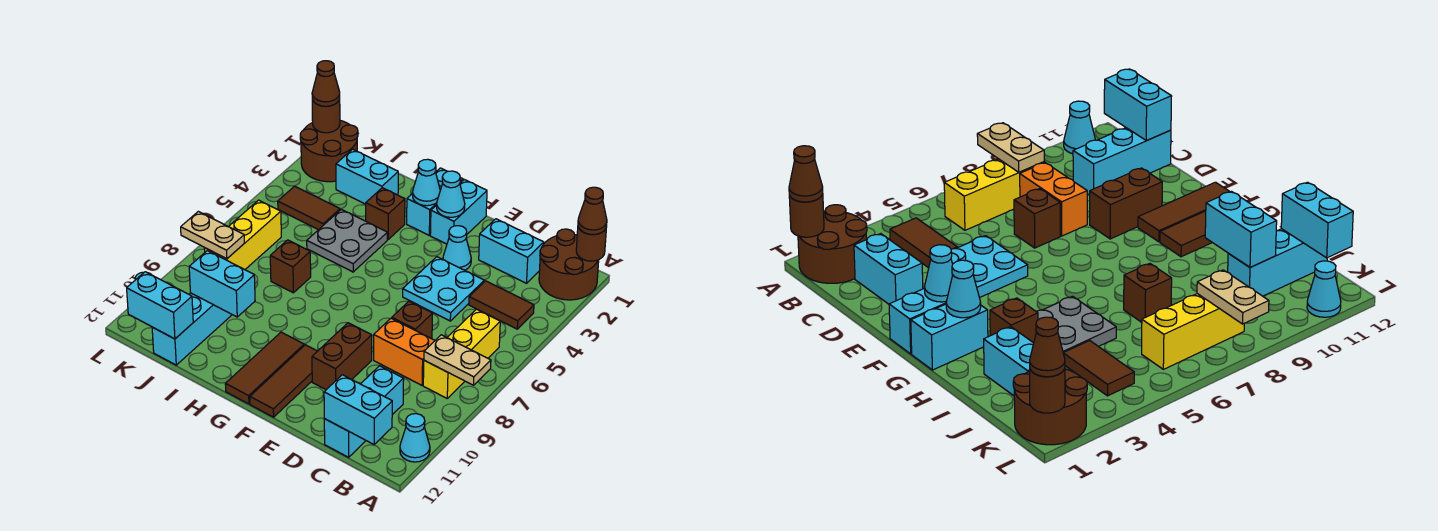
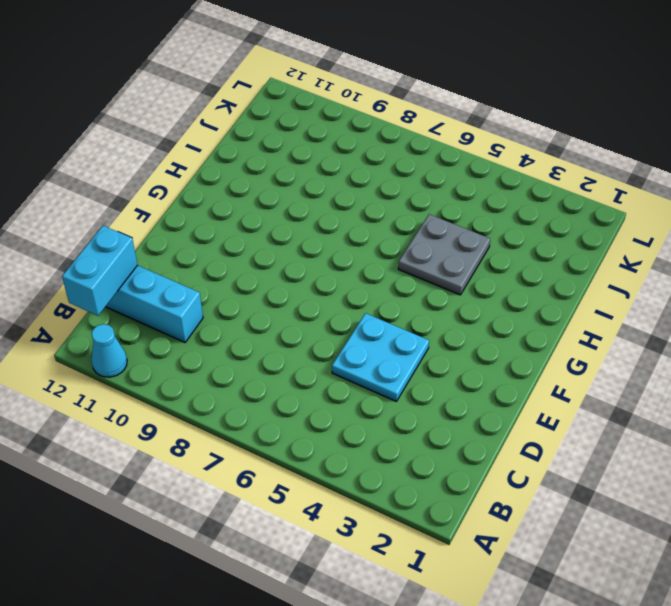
none -> brown round brick A1:B2 level 1
none -> brown tile B4:C4 level 1
none -> yellow brick B6:B8 level 1
none -> cyan brick C2:D2 level 1

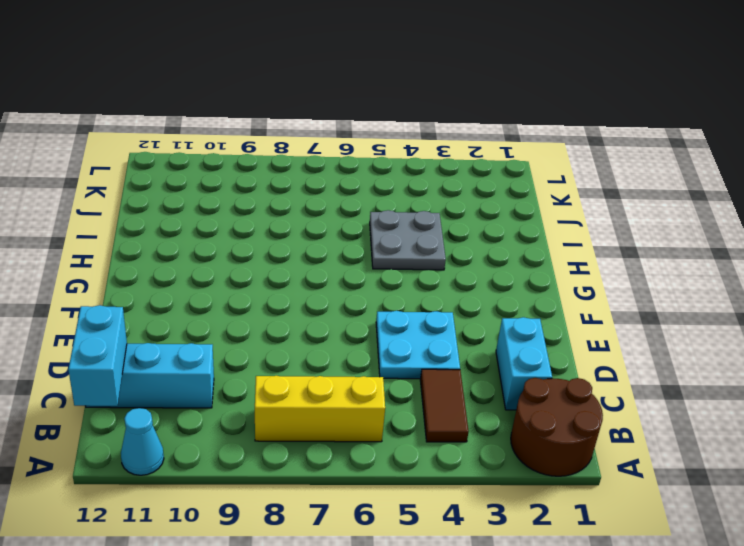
none -> orange brick C8:D8 level 1
none -> brown brick D7 level 1
none -> cyan cone E3 level 1
none -> brown brick E9:E10 level 1

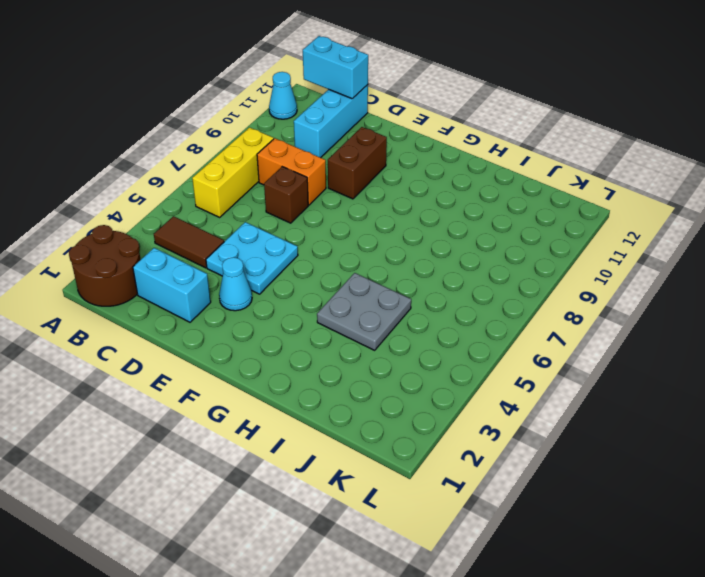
none -> cyan brick F1:F2 level 1
none -> brown tile F10:F12 level 1
none -> cyan brick G1:G2 level 1
none -> brown tile G10:G12 level 1

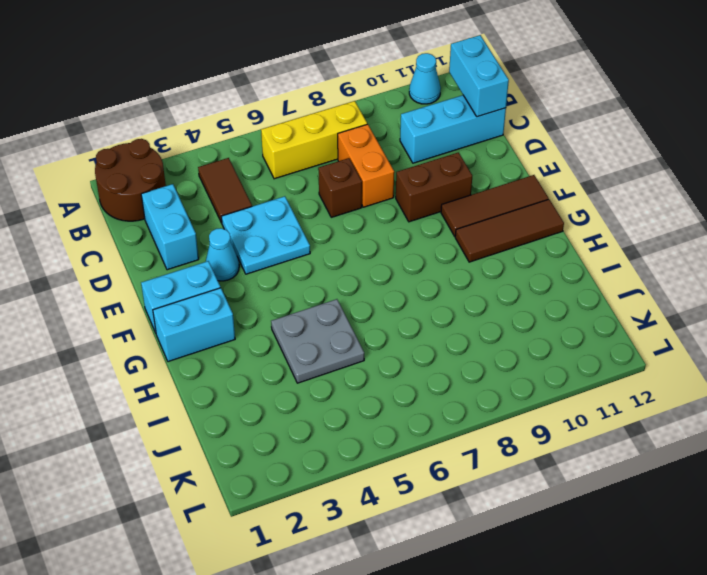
none -> brown brick H3 level 1
none -> cyan brick I2:J2 level 1
none -> brown brick I7 level 1
none -> brown tile J4:K4 level 1

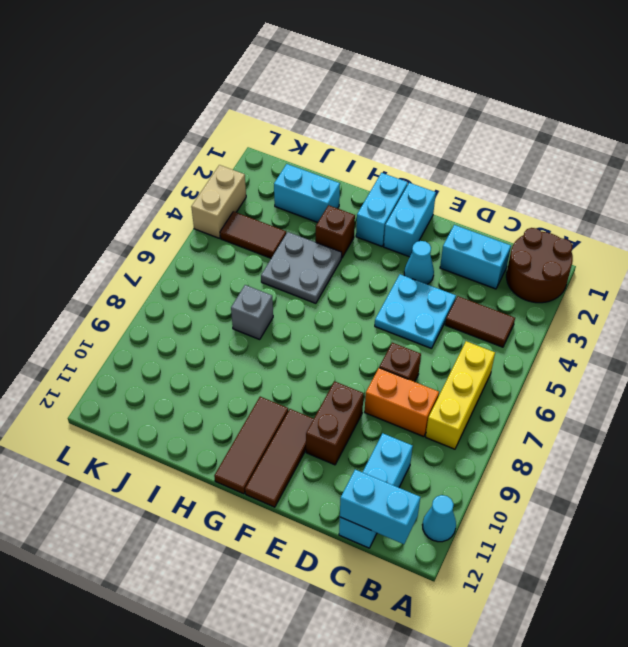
grey brick I7 level 1 -> brown brick I7 level 1
tan brick L3:L4 level 1 -> none
none -> cyan brick J10:J12 level 1
none -> brown round brick K1:L2 level 1
none -> yellow brick K6:K8 level 1
none -> cyan cone L11 level 1

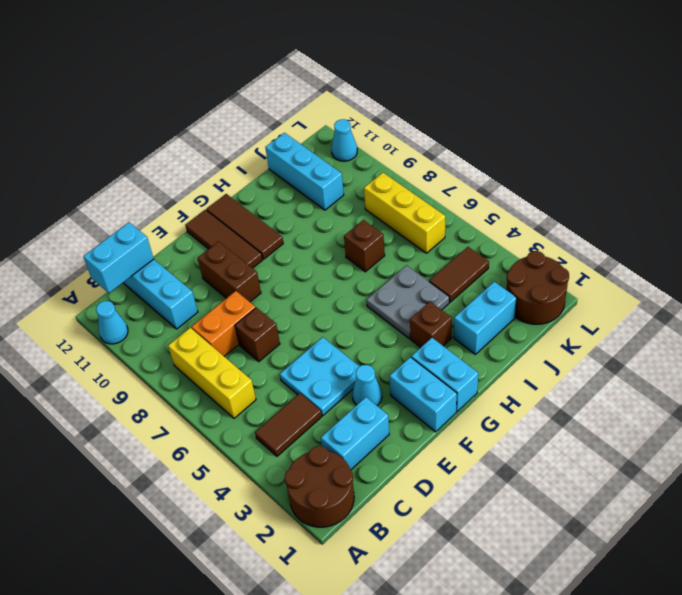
none -> brown round brick A1 level 2
none -> tan plate A8:B8 level 2
none -> cyan cone F2 level 2
none -> cyan cone G2 level 2

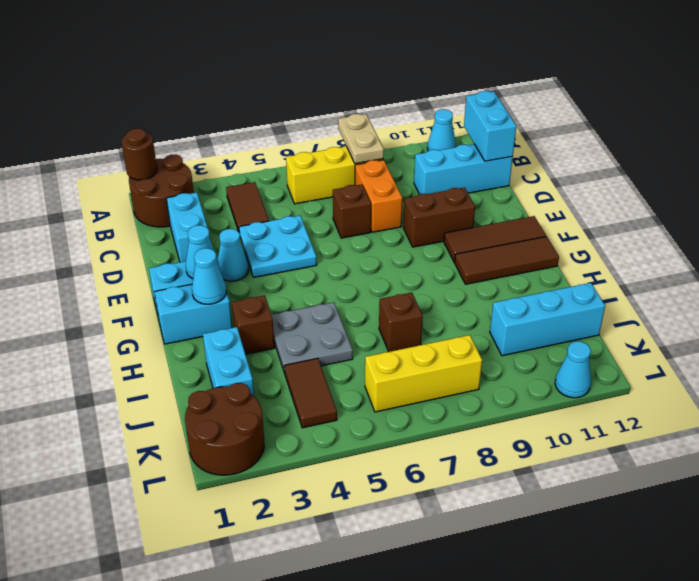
none -> cyan brick I10:J10 level 2
none -> cyan brick J12:K12 level 2
none -> tan plate K8:L8 level 2
none -> brown round brick L1 level 2

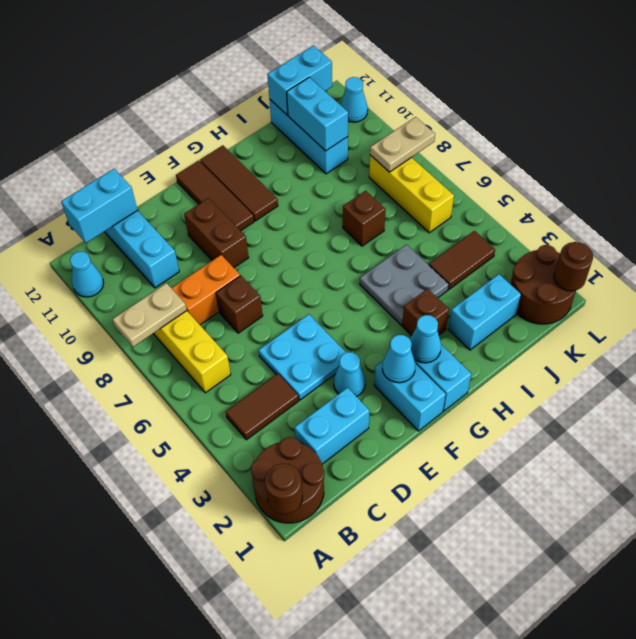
cyan brick J10:J11 level 2 -> cyan brick I10:J10 level 2
none -> brown cone A1 level 3
none -> brown cone L1 level 3

